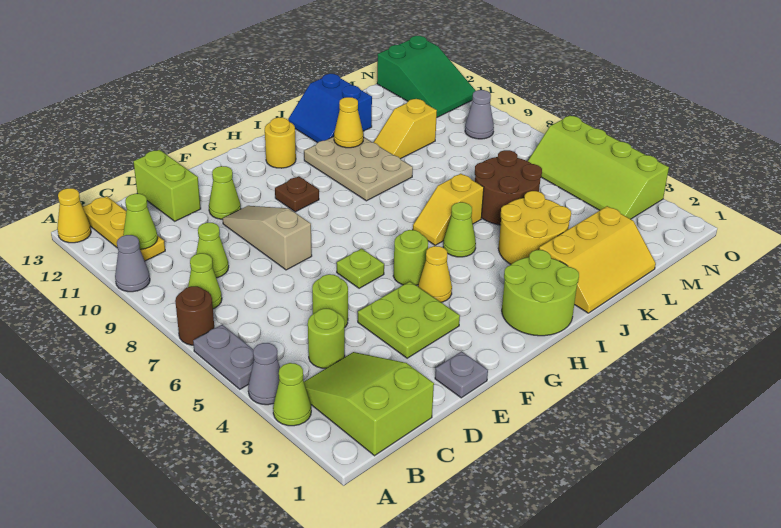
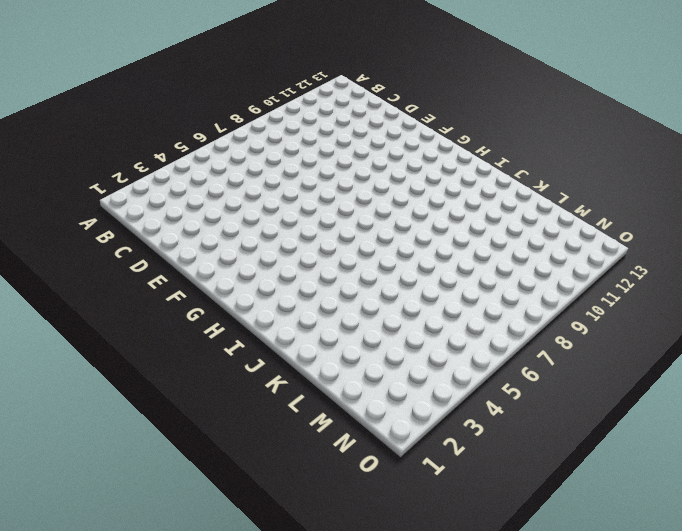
none -> lime cone A3 level 1
none -> grey cone A4 level 1
none -> grey plate A5:A6 level 1
none -> brown round brick A7 level 1

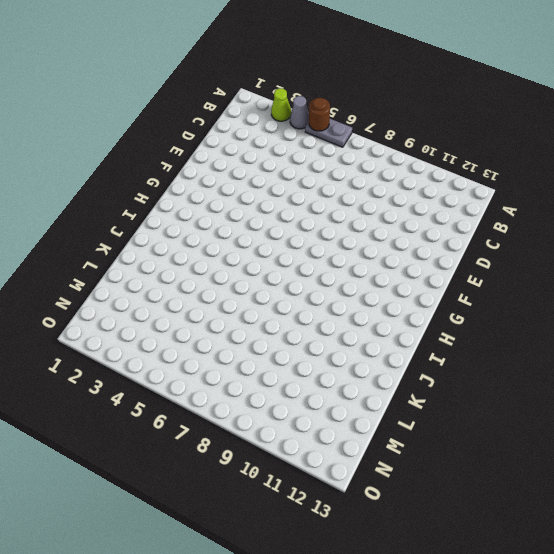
brown round brick A5 level 2 -> brown round brick A7 level 1
none -> grey cone A10 level 1
none -> yellow cone A13 level 1
none -> lime slope B1:C3 level 1 top 1
none -> lime cone B8 level 1

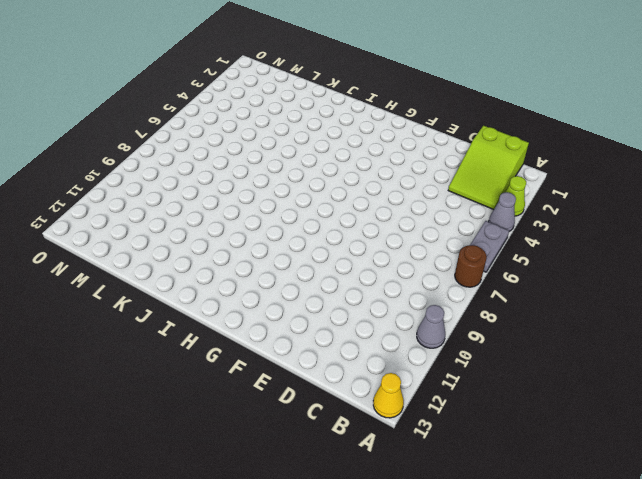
none -> lime cone B8 level 1
none -> yellow plate B11:B13 level 1
none -> lime round brick C4 level 1
none -> lime cone C9 level 1

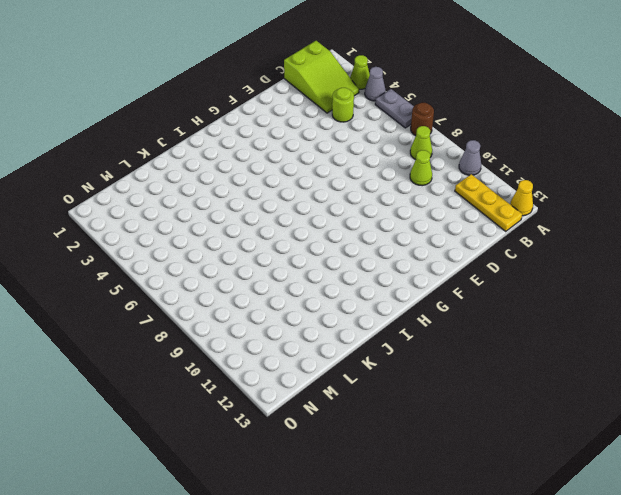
none -> lime round brick D5 level 1
none -> lime brick D12:D13 level 1
none -> grey plate E1 level 1
none -> lime plate E3:F4 level 1

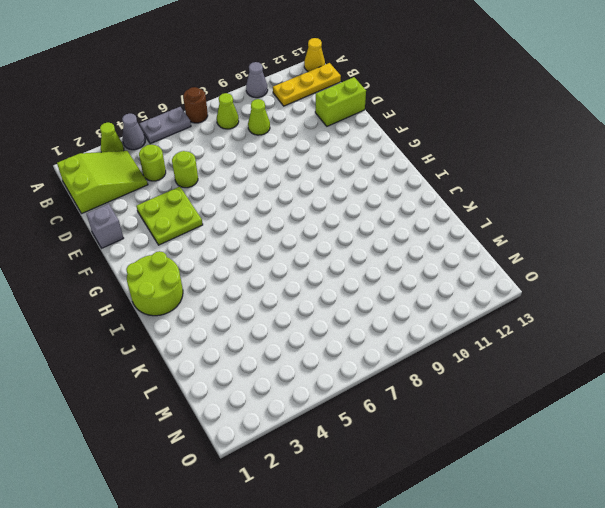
grey brick E1 level 1 -> grey plate E1 level 1
none -> tan slope E8:E10 level 1 top 8
none -> lime cone E11 level 1
none -> lime plate F6 level 1
none -> yellow cone G4 level 1

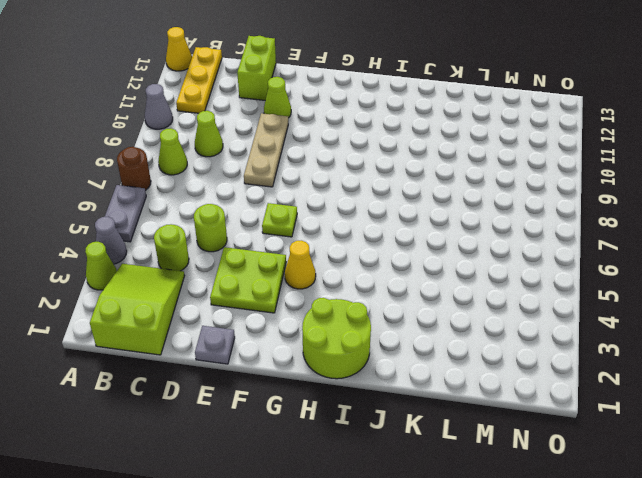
tan plate E8:E10 level 1 -> tan slope E8:E10 level 1 top 8
none -> lime round brick G5 level 1
none -> brown plate G10 level 1
none -> yellow round brick H12 level 1
none -> lime cone I5 level 1

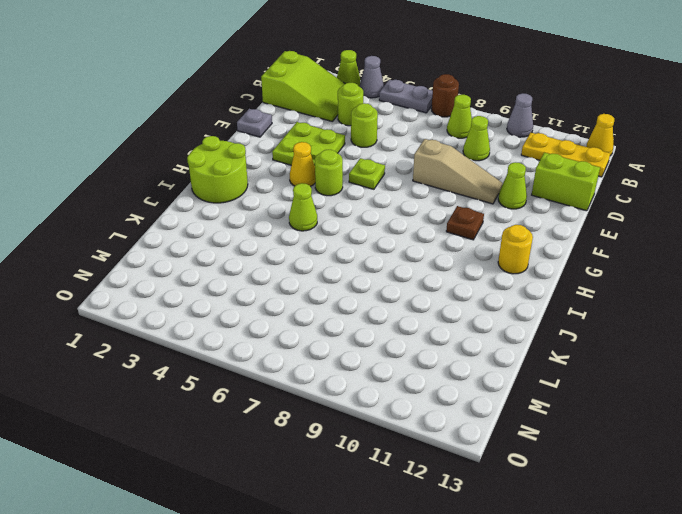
none -> yellow slope I6:J6 level 1 top J
none -> tan plate I9:J11 level 1
none -> yellow slope J1:L2 level 1 top 2
none -> yellow round brick J3:K4 level 1

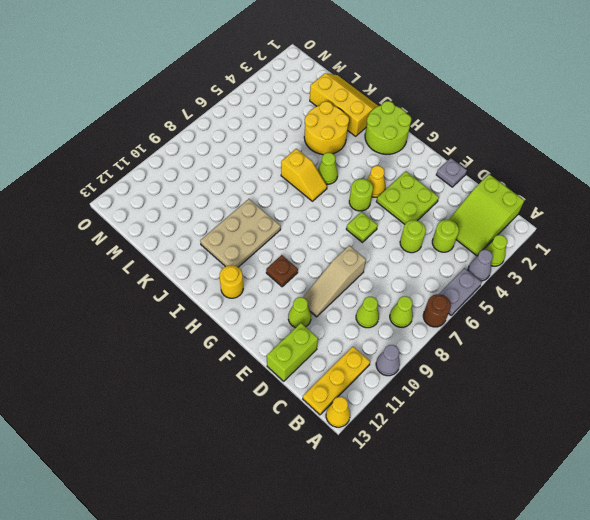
none -> blue slope J12:K13 level 1 top K
none -> brown round brick K5:L6 level 1
none -> yellow slope K10:L10 level 1 top L
none -> lime slope N3:O6 level 1 top O

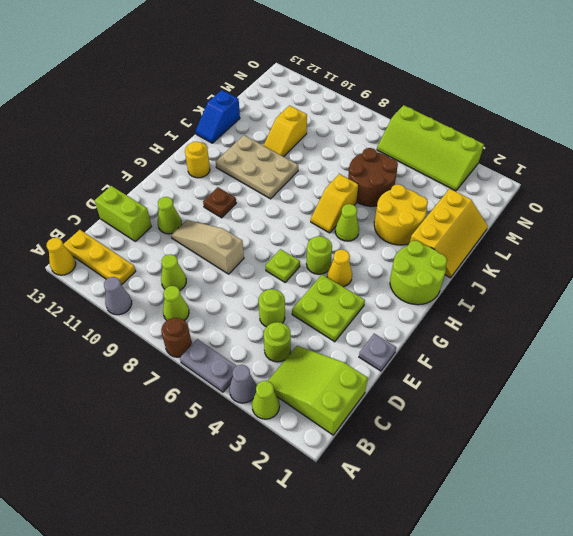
blue slope J13:K13 level 1 top K -> blue slope J12:K13 level 1 top K
none -> grey cone N9 level 1
none -> green slope N11:O13 level 1 top 13
none -> lime cone B11 level 2
none -> yellow cone J11 level 2

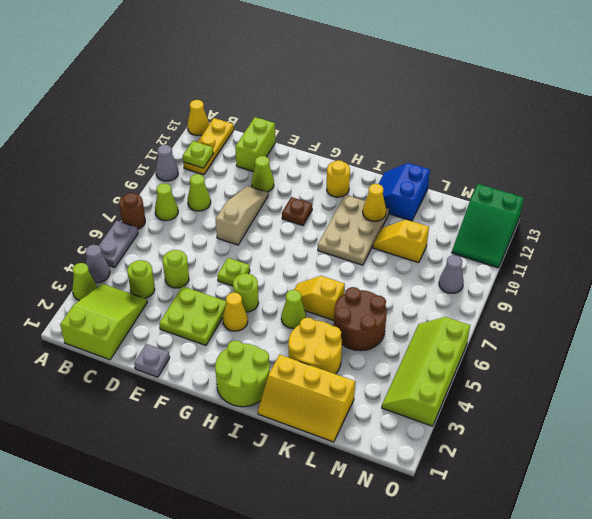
lime plate B11 level 2 -> lime cone B11 level 2

